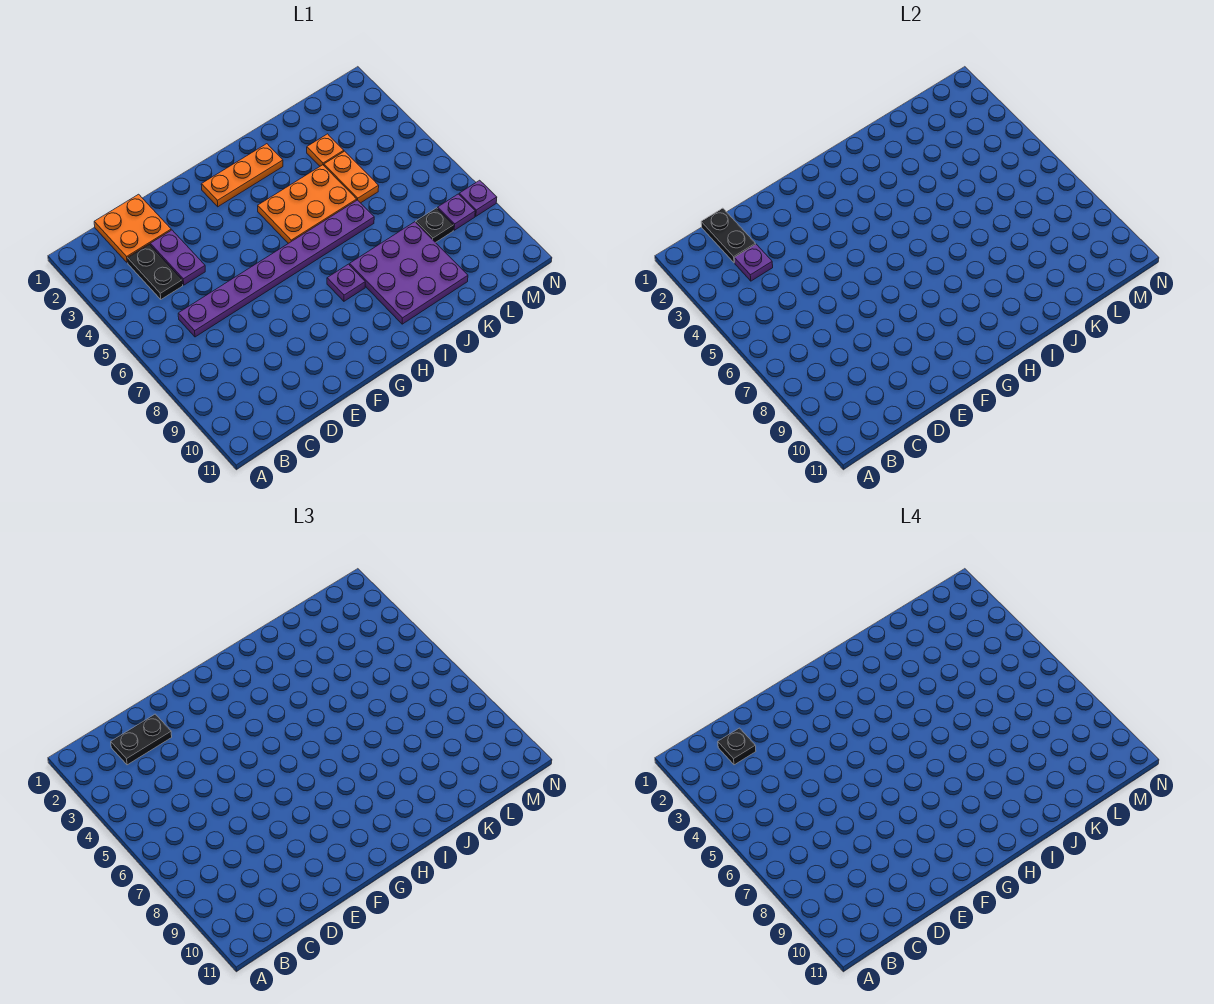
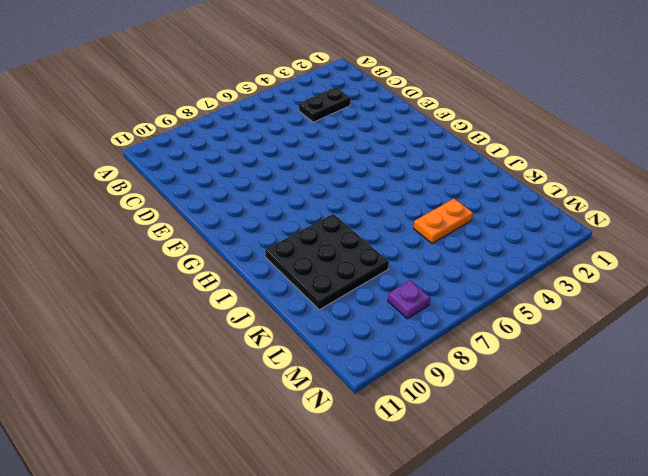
black plate I8:K10 level 1 -> purple plate I8:K10 level 1
none -> orange plate C1:D2 level 1
none -> purple plate C6:J6 level 1
none -> purple plate D3:D4 level 1

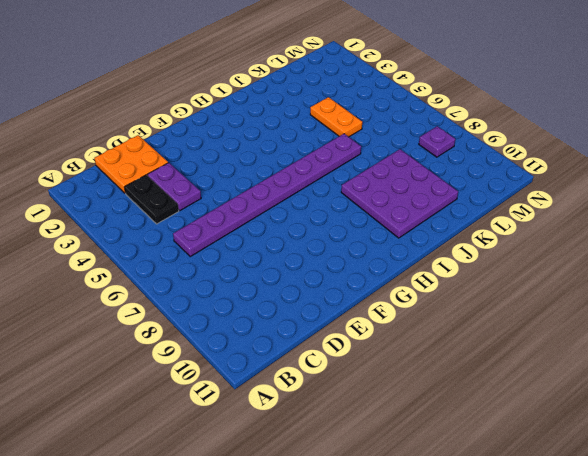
none -> orange plate G2:I2 level 1
none -> orange plate H4:J5 level 1
none -> purple plate H8 level 1

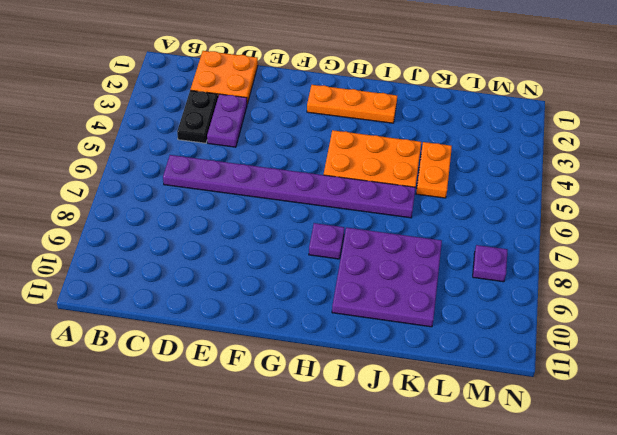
none -> orange plate K3 level 1
none -> black plate L8 level 1
none -> purple plate N8 level 1

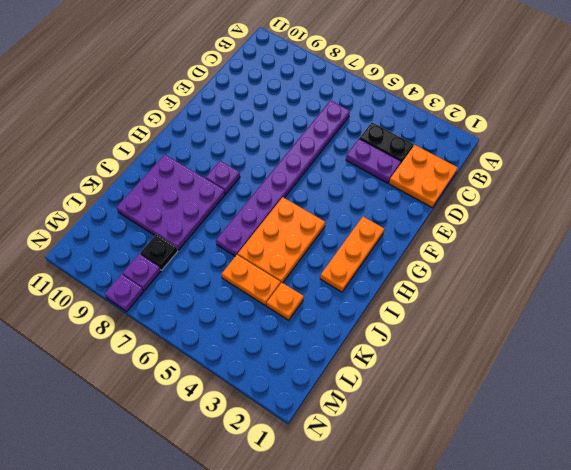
none -> black plate C1:C2 level 2
none -> purple plate C3 level 2
none -> black plate C2:D2 level 3

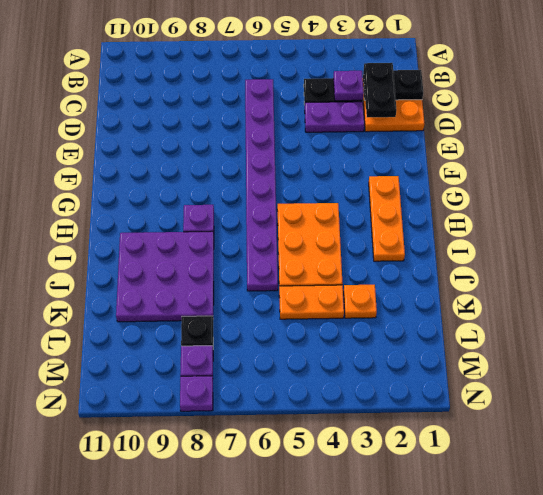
none -> black plate C2 level 4

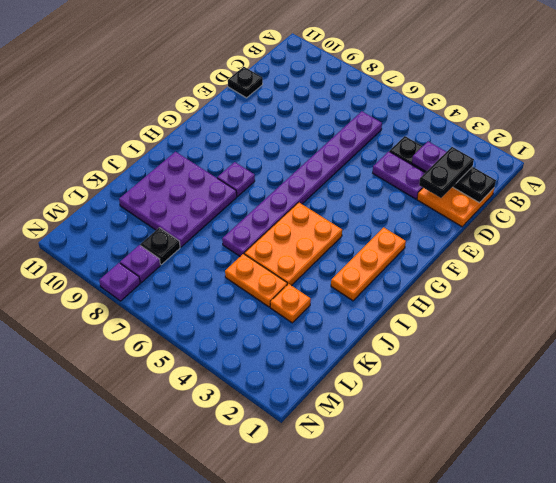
black plate D11 level 1 -> black plate C2 level 4

